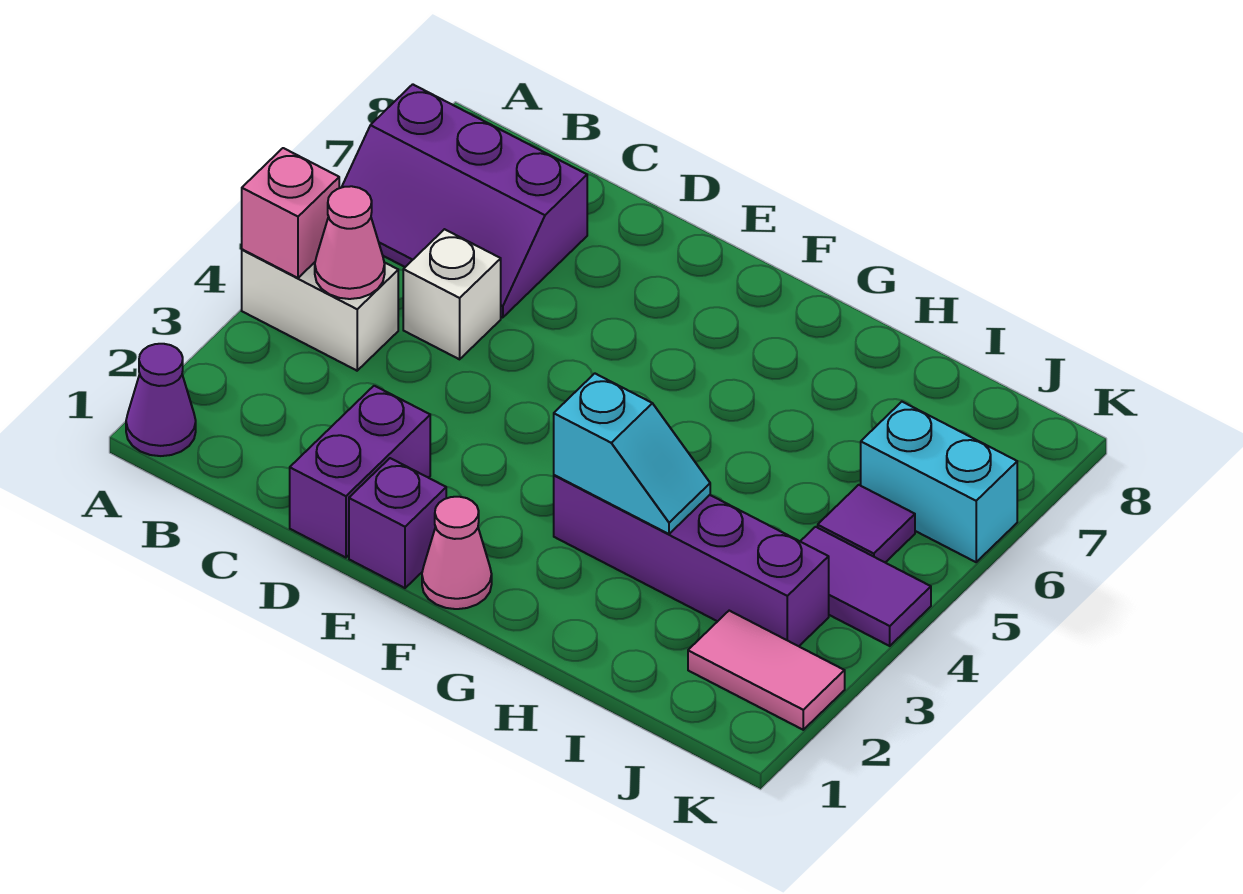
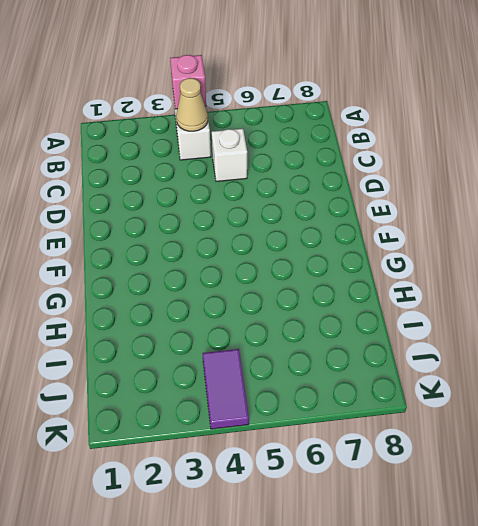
tan cone B4 level 2 -> pink cone B4 level 2
none -> purple cone A1 level 1
none -> purple slope A6:C7 level 1 top 7
none -> purple brick D1:D2 level 1

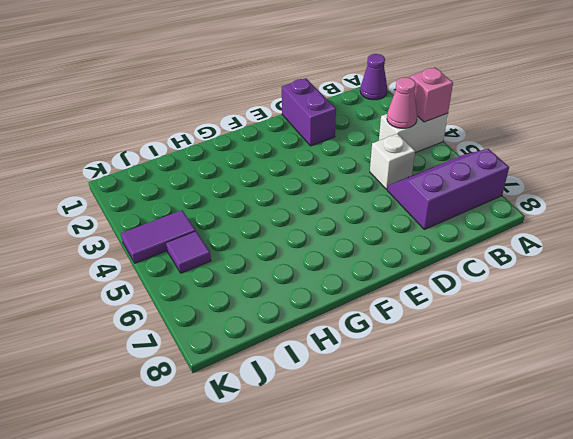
none -> purple brick E1 level 1
none -> pink cone F1 level 1
none -> purple brick G3:J3 level 1

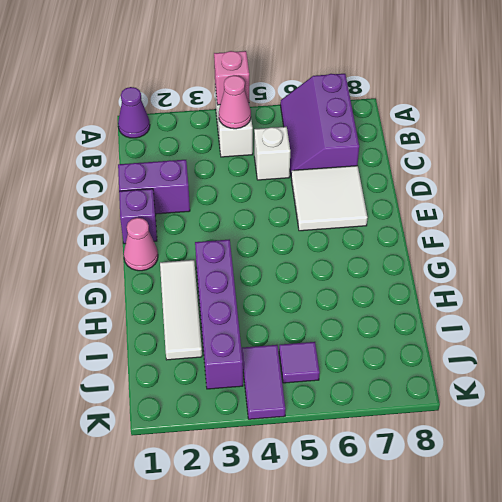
white tile D6:E7 level 1 -> none
white tile G2:I2 level 1 -> none
none -> pink tile J2:K2 level 1
none -> cyan brick J6:K6 level 1
none -> cyan slope G3:H3 level 2 top G

